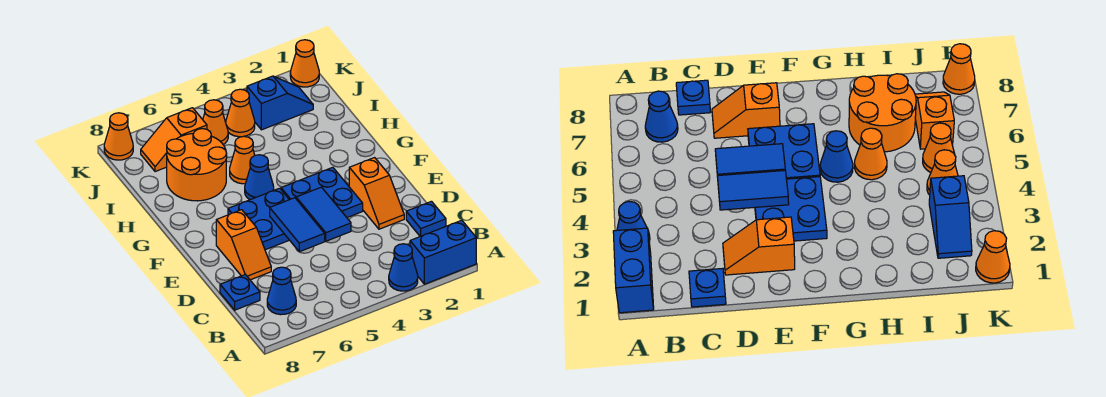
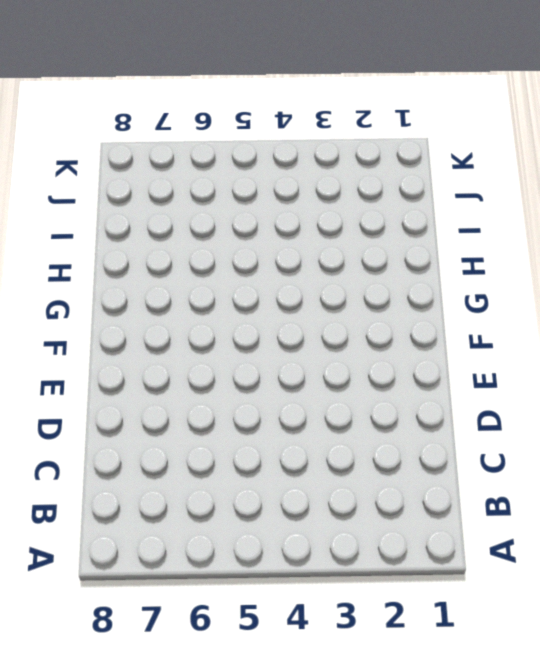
none -> blue brick A1:A2 level 1
none -> blue cone A3 level 1
none -> blue cone B7 level 1

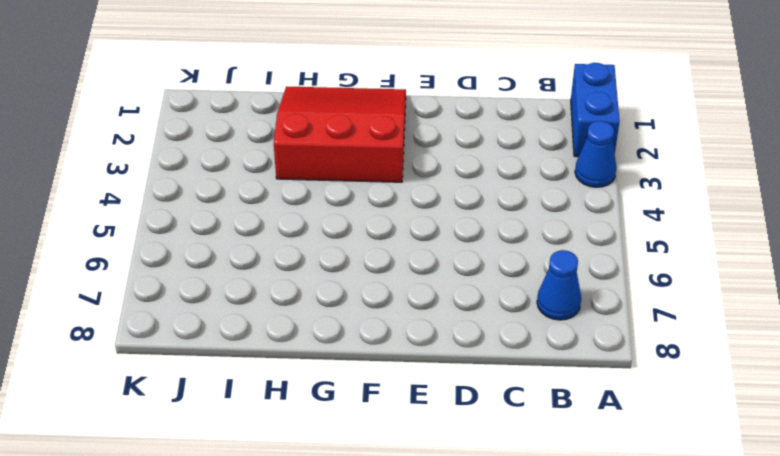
red slope F1:H3 level 1 top 3 -> blue plate E3:F4 level 1
none -> blue plate C1 level 1
none -> blue plate C8 level 1
none -> orange slope D2:E2 level 1 top E

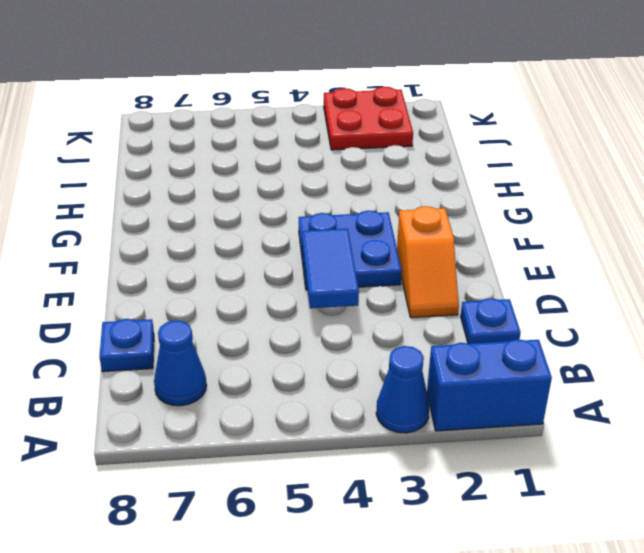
red plate J2:K3 level 1 -> blue slope J2:J3 level 1 top 3
none -> orange slope D7:E7 level 1 top E
none -> blue plate E5:F6 level 1
none -> blue cone G5 level 1

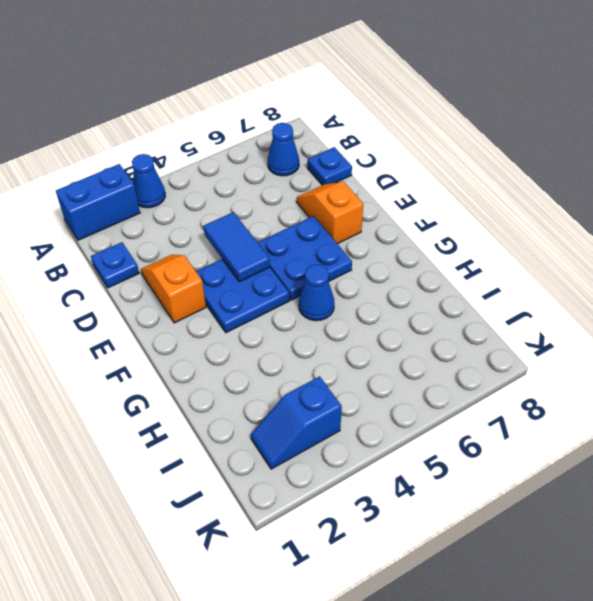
none -> orange cone H5 level 1
none -> orange round brick H6:I7 level 1
none -> orange cone J4 level 1

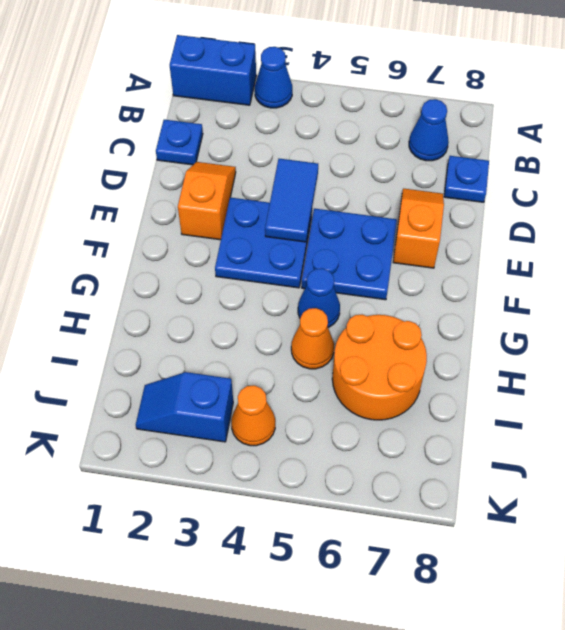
none -> orange cone J5 level 1
none -> orange slope J6:J7 level 1 top 6
none -> orange cone K1 level 1

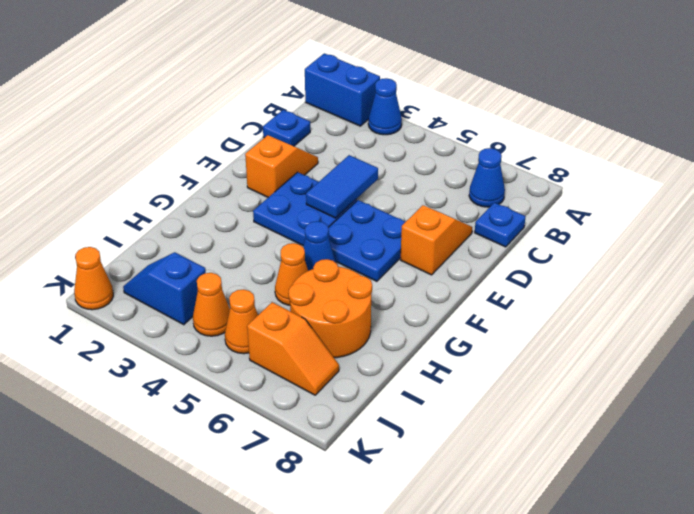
none -> orange cone K8 level 1
none -> blue tile D5:E5 level 2

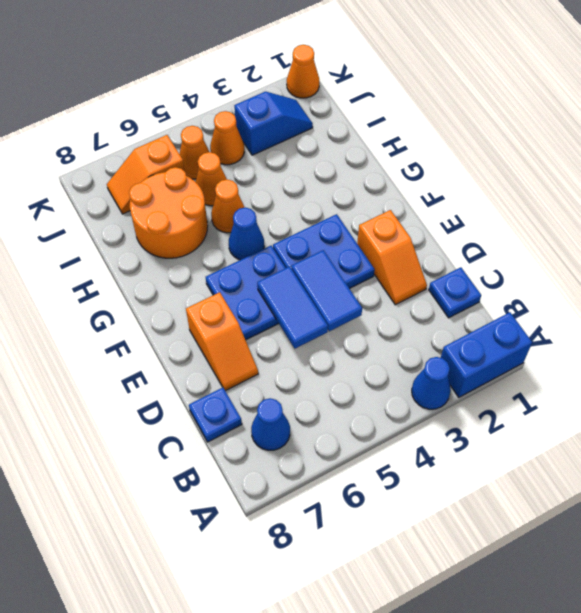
orange cone I5 level 1 -> orange cone K8 level 1

